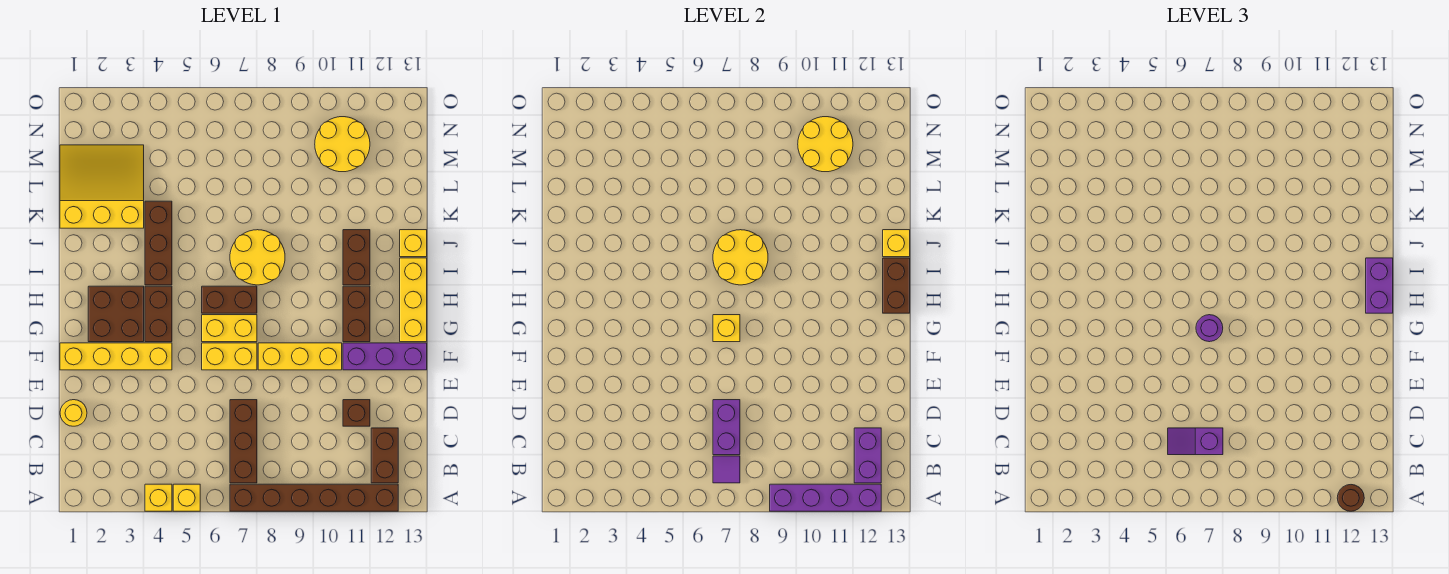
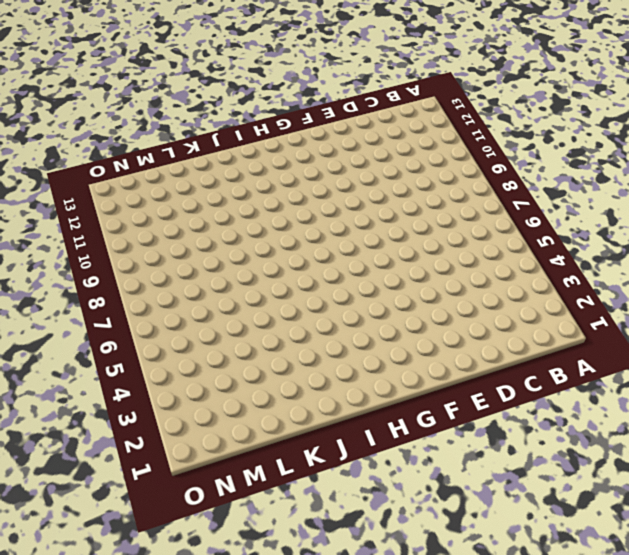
none -> yellow brick A4 level 1
none -> yellow brick A5 level 1
none -> brown brick A7:A12 level 1
none -> brown brick B7:D7 level 1

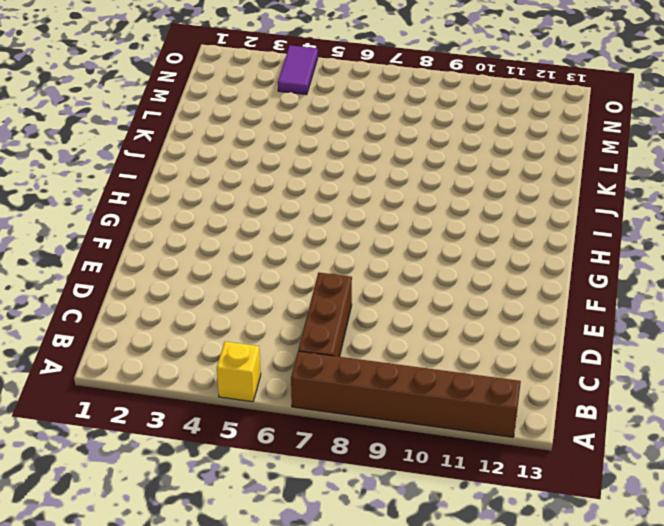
purple tile N4:O4 level 1 -> none
none -> yellow brick A4 level 1
none -> brown brick B12:C12 level 1
none -> yellow round brick D1 level 1
none -> brown brick D11 level 1

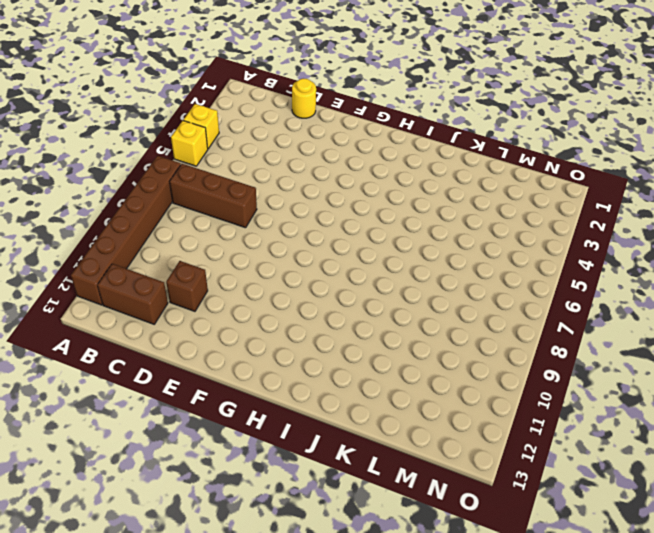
none -> yellow brick F1:F4 level 1
none -> yellow brick F6:F7 level 1
none -> yellow brick F8:F10 level 1
none -> purple brick F11:F13 level 1

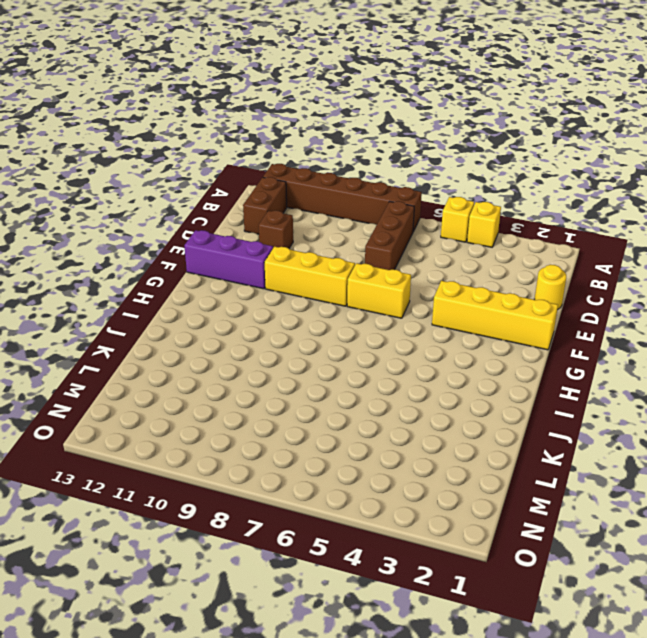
none -> brown brick G2:H3 level 1
none -> brown brick G4:H4 level 1
none -> yellow brick G6:G7 level 1
none -> brown brick G11:H11 level 1

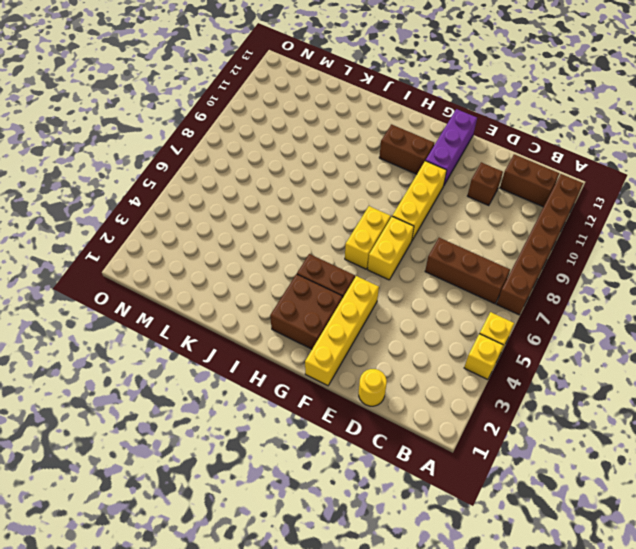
none -> yellow brick G13:I13 level 1
none -> brown brick H6:H7 level 1
none -> brown brick I4:K4 level 1
none -> yellow round brick I7:J8 level 1

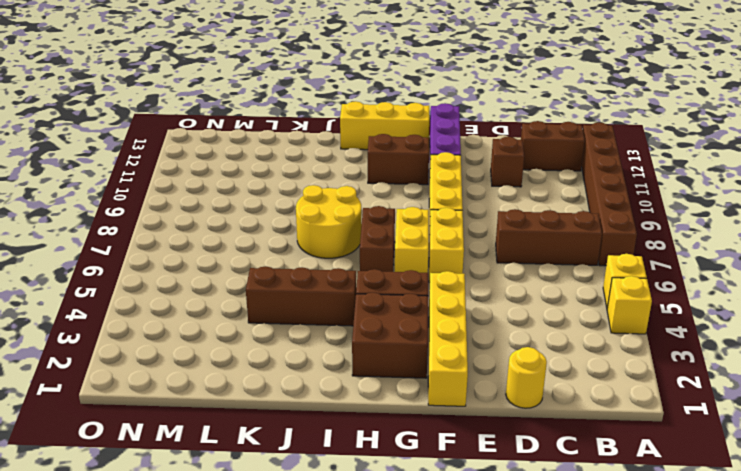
none -> brown brick I11:J11 level 1
none -> yellow brick J13 level 1
none -> yellow slope K1:M3 level 1 top K
none -> yellow round brick M10:N11 level 1

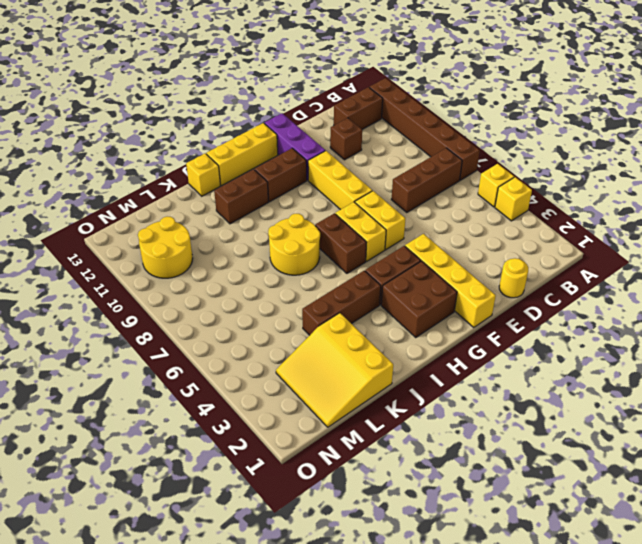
none -> purple brick A9:A12 level 2
none -> purple tile B7 level 2
none -> purple brick B12:C12 level 2
none -> purple brick C7:D7 level 2

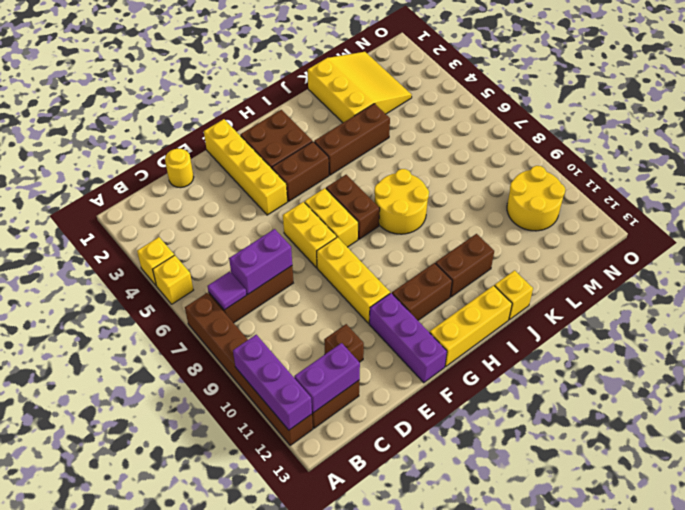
purple brick A10:A12 level 2 -> purple brick A9:A12 level 2
none -> yellow brick G7 level 2
none -> brown brick H13:I13 level 2
none -> yellow round brick I7:J8 level 2
none -> yellow brick J13 level 2

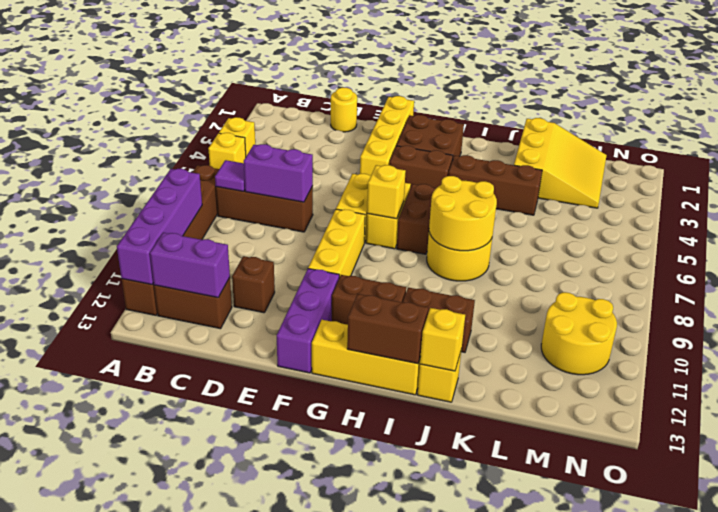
none -> yellow round brick M10:N11 level 2
none -> brown round brick A12 level 3
none -> purple slope C6:C7 level 3 top 7
none -> purple round brick G7 level 3

